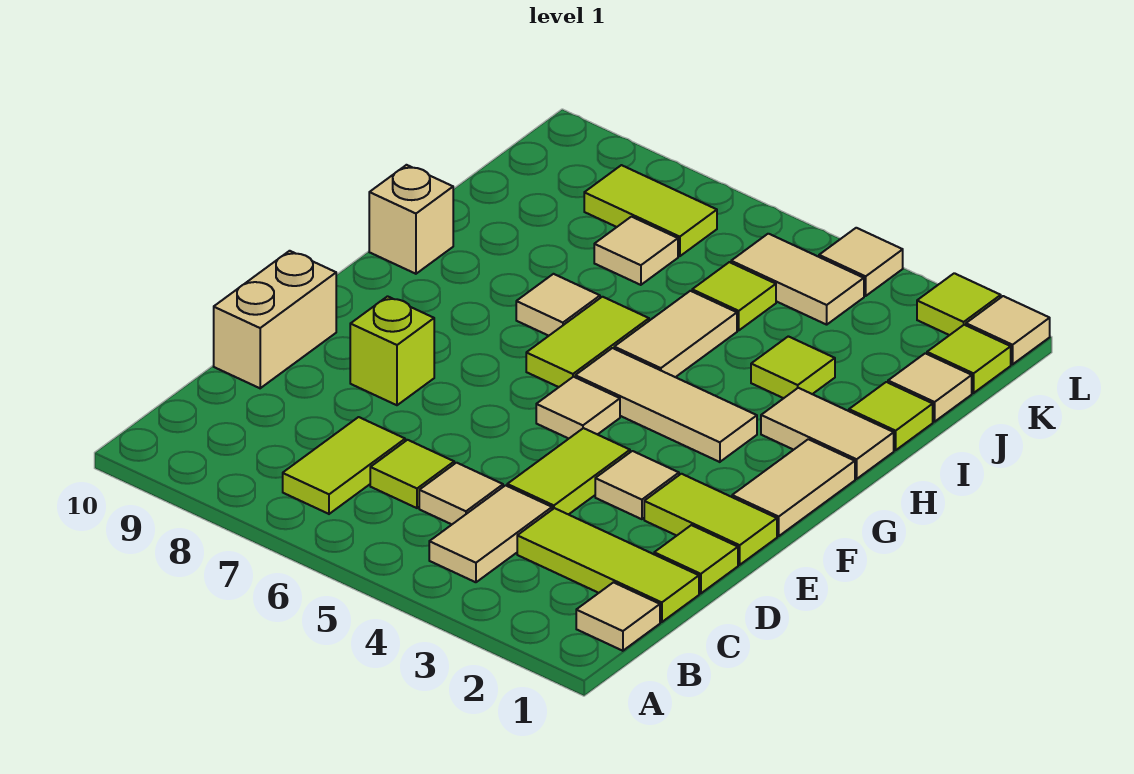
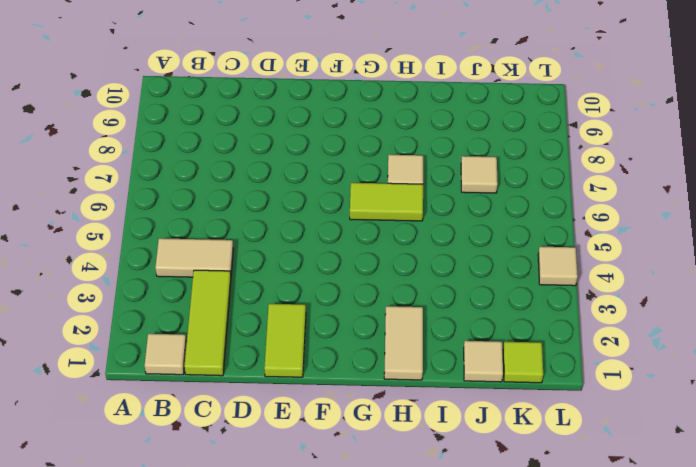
none -> lime tile B7:C7 level 1
none -> tan tile C5 level 1
none -> lime tile C6 level 1
none -> lime tile D1 level 1

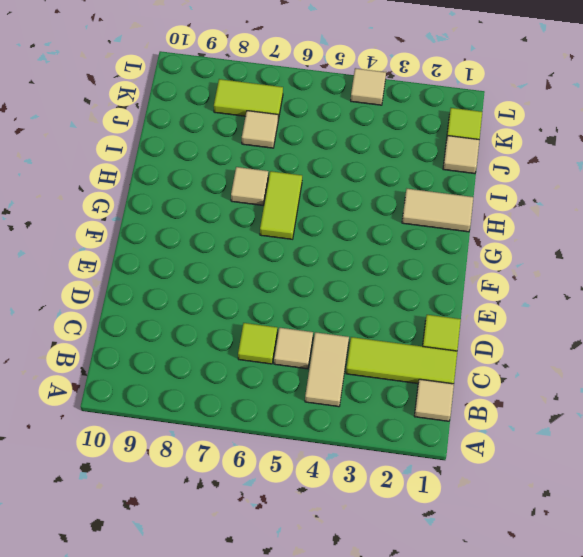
none -> lime tile B7:C7 level 1
none -> lime tile D4:E4 level 1
none -> tan brick D10:E10 level 1
none -> lime tile E1:E2 level 1

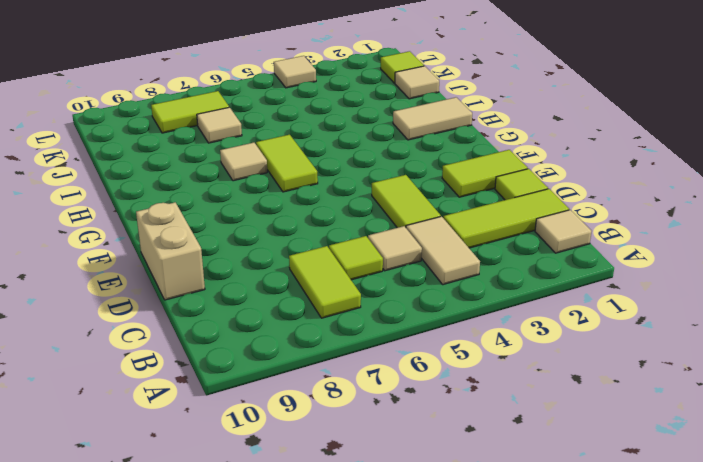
none -> tan tile E3 level 1
none -> lime brick E8 level 1
none -> tan tile F1:G1 level 1
none -> tan tile F5 level 1

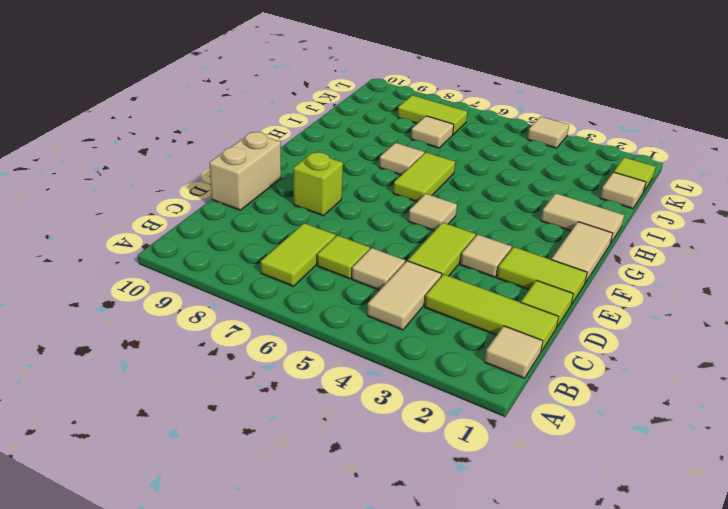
none -> tan tile G3:G5 level 1
none -> tan tile H5:I5 level 1
none -> tan brick H10 level 1
none -> lime tile I1 level 1

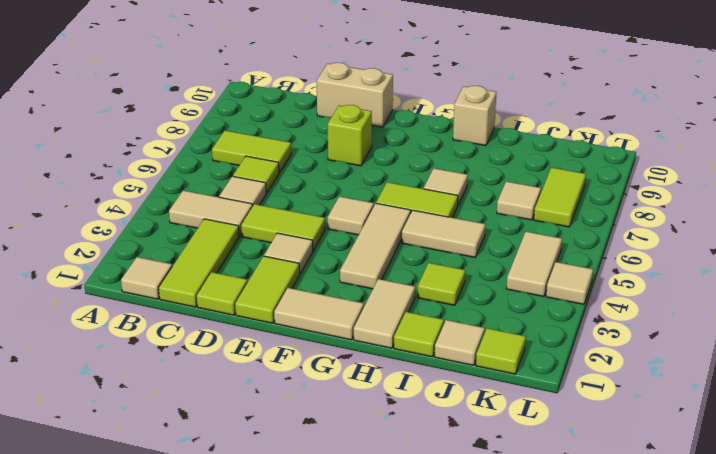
none -> lime tile J5 level 1
none -> tan tile L1 level 1
none -> lime tile L2 level 1

